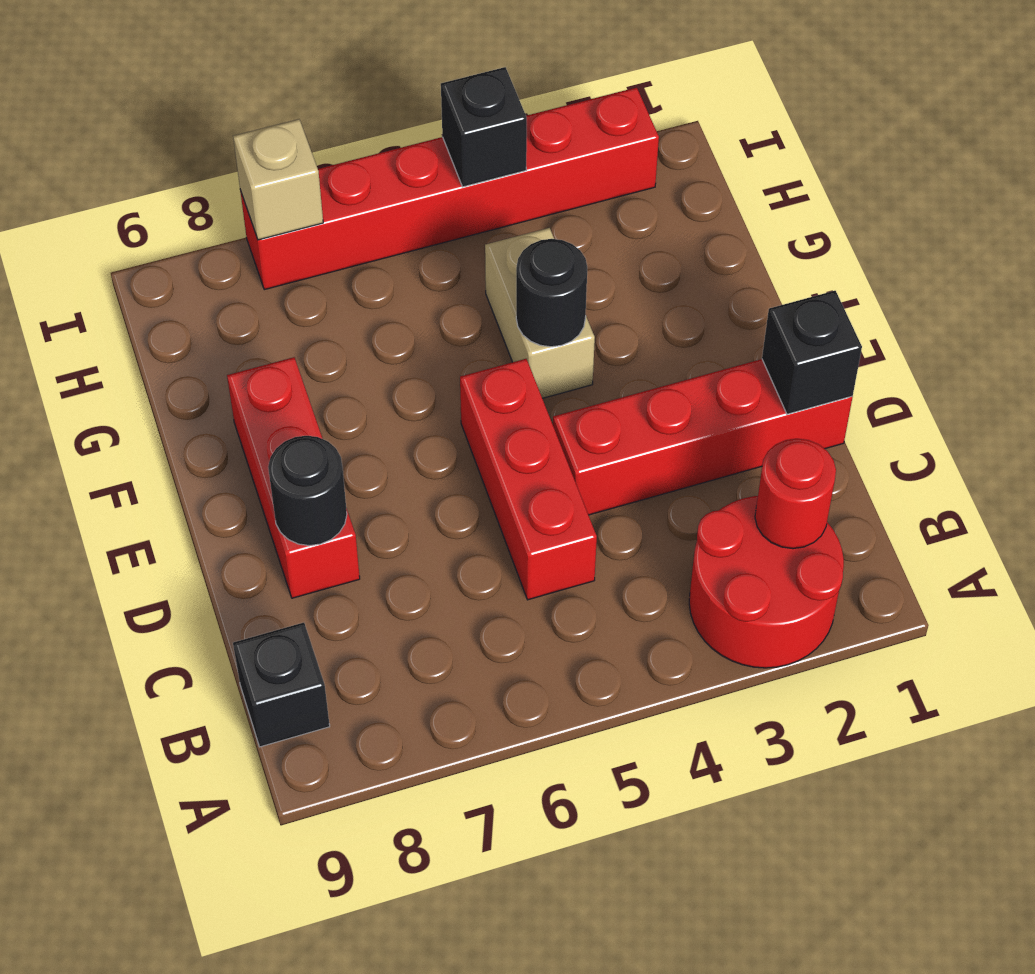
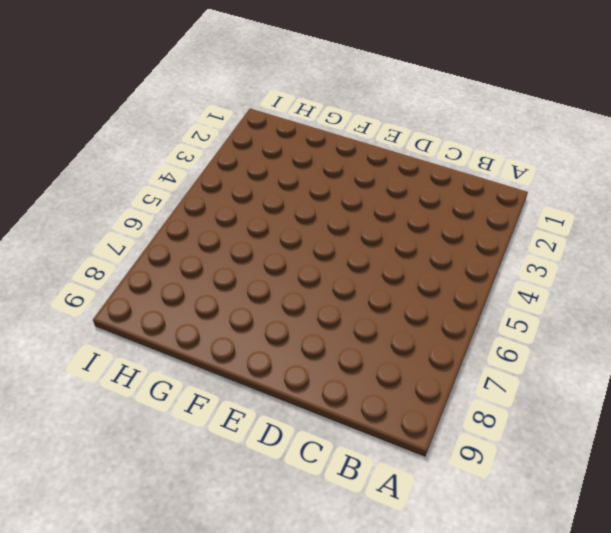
none -> red round brick A2:B3 level 1
none -> black brick B9 level 1
none -> red brick C5:E5 level 1

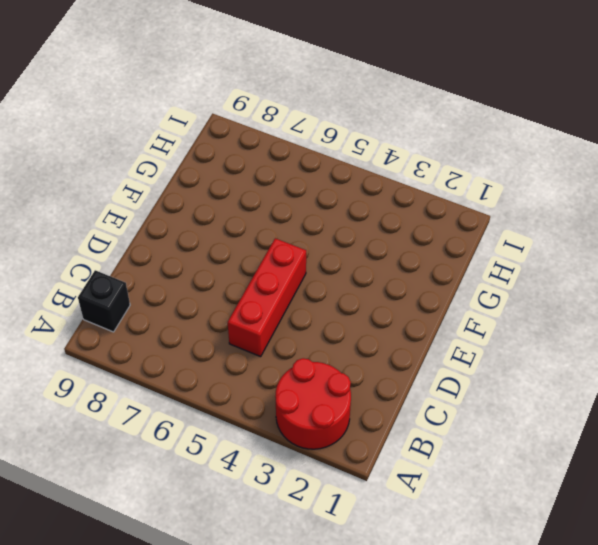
none -> red brick D1:D4 level 1
none -> red brick D8:F8 level 1
none -> tan brick F4:G4 level 1

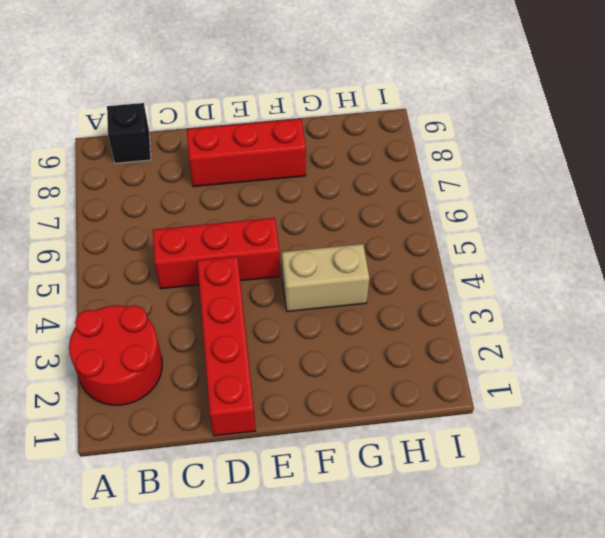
none -> red brick I2:I7 level 1
none -> red round brick B2 level 2
none -> black brick D1 level 2

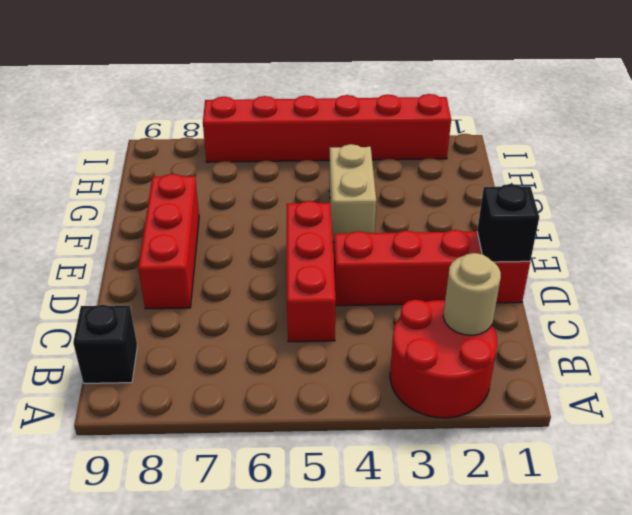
tan round brick B2 level 2 -> red round brick B2 level 2
none -> black round brick D8 level 2
none -> black round brick F4 level 2
none -> black brick I4 level 2

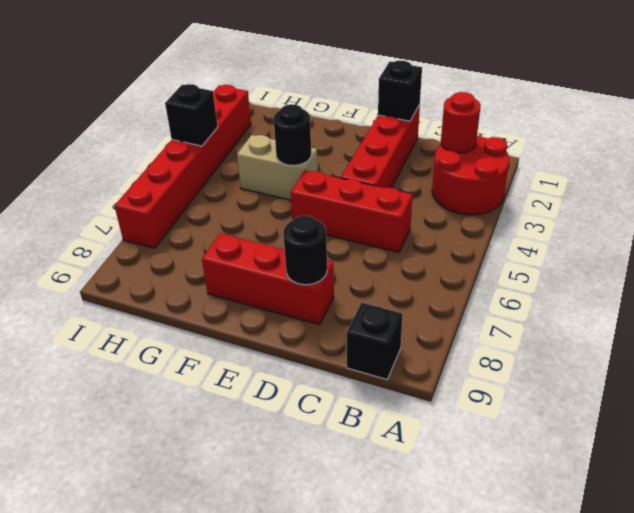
none -> tan brick I7 level 2

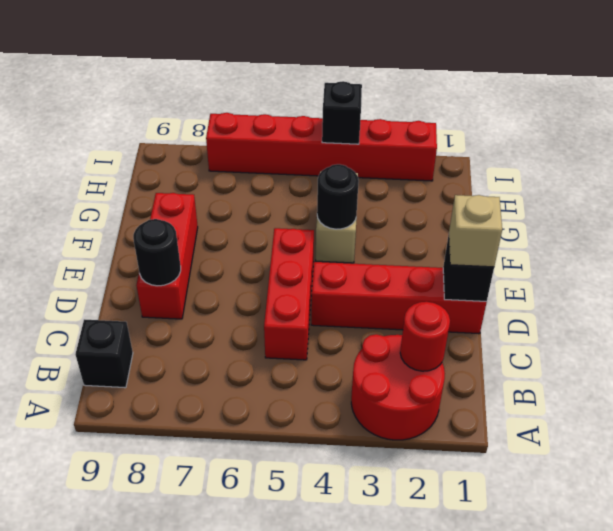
tan brick D1 level 3 -> tan brick I7 level 2

